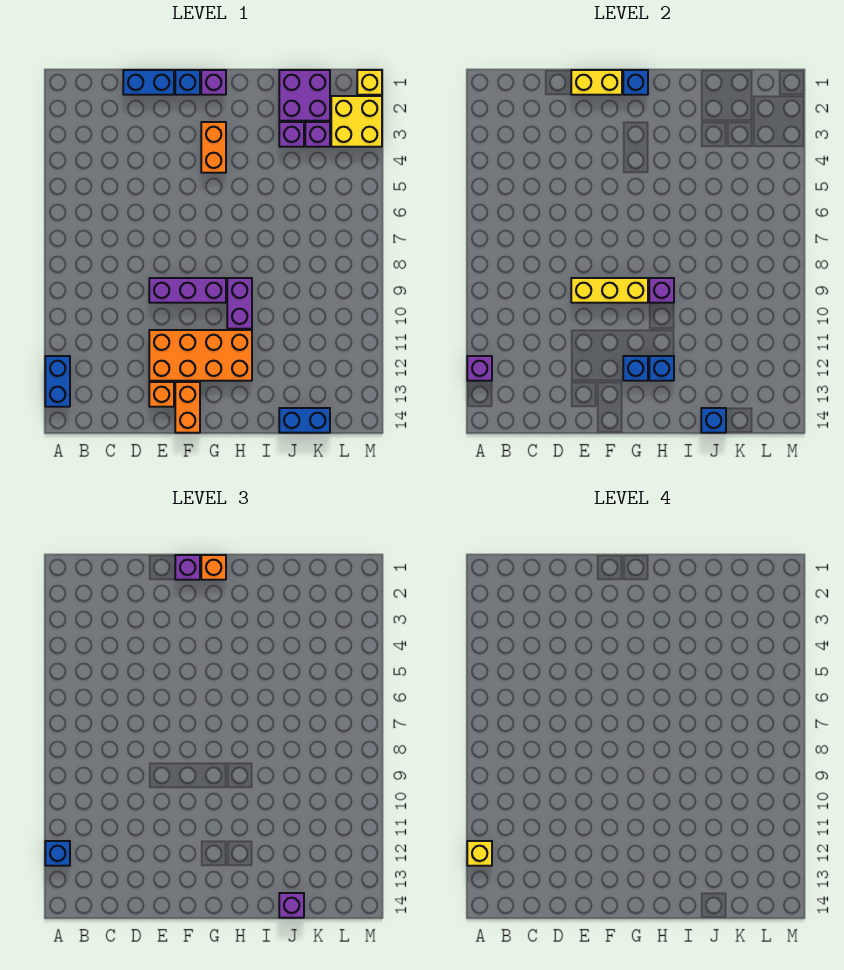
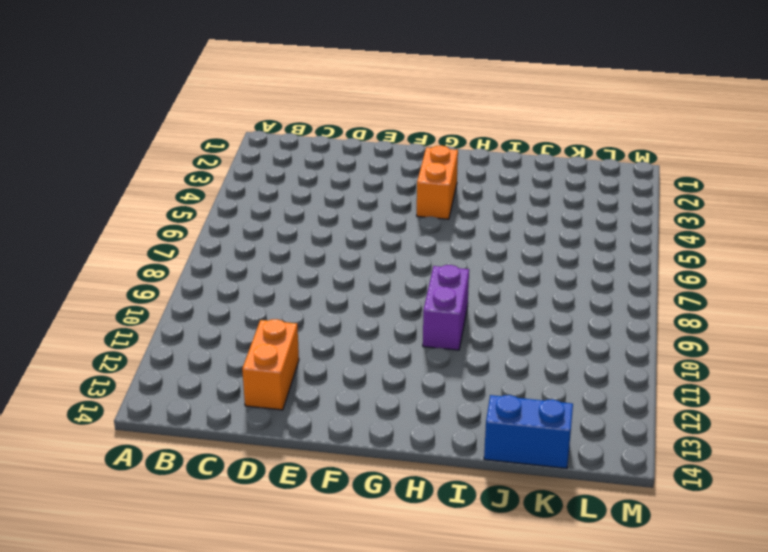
orange brick D12:D13 level 1 -> orange brick F13:F14 level 1
none -> blue brick A12:A13 level 1
none -> blue brick D1:E1 level 1
none -> purple brick E9:G9 level 1

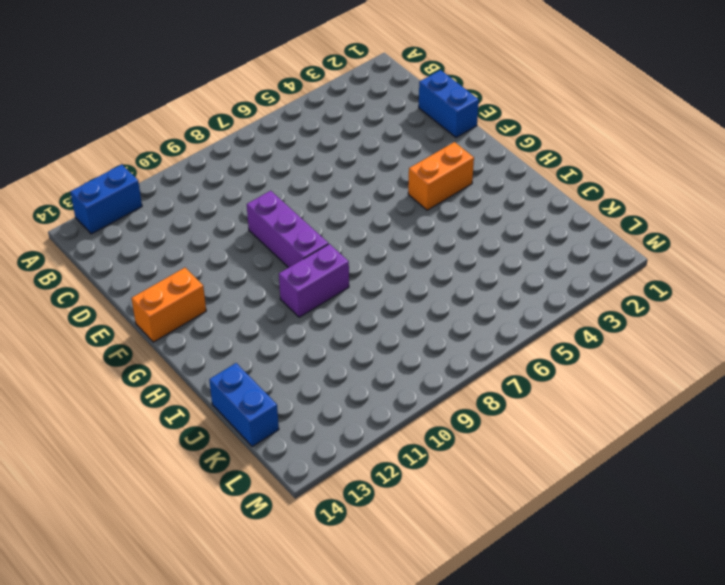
none -> orange brick E11:H12 level 1
none -> orange brick E13 level 1
none -> blue brick F1 level 1

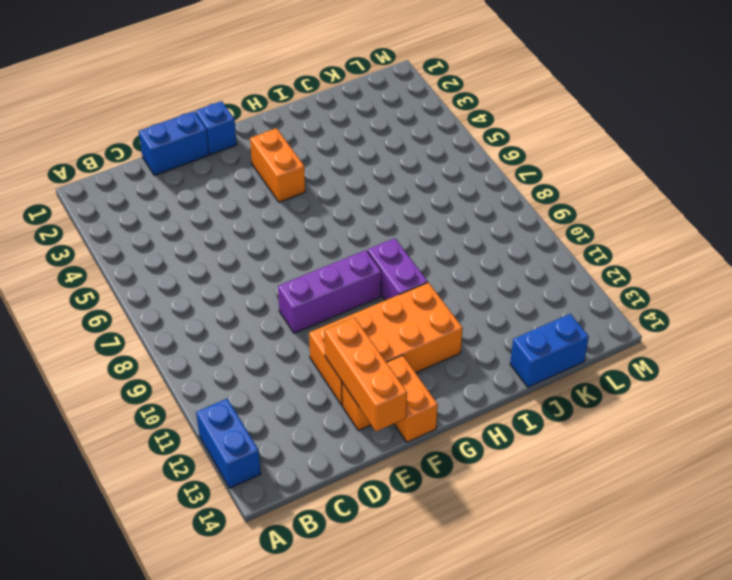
orange brick E12:E14 level 2 -> none
none -> purple brick G1 level 1
none -> purple brick J1:K2 level 1
none -> purple brick J3 level 1

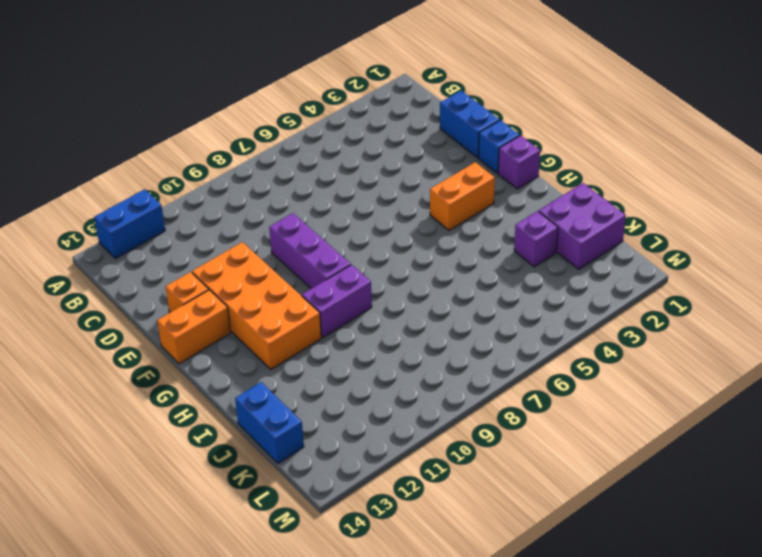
none -> purple brick K3 level 1
none -> yellow brick L2:M3 level 1
none -> yellow brick M1 level 1

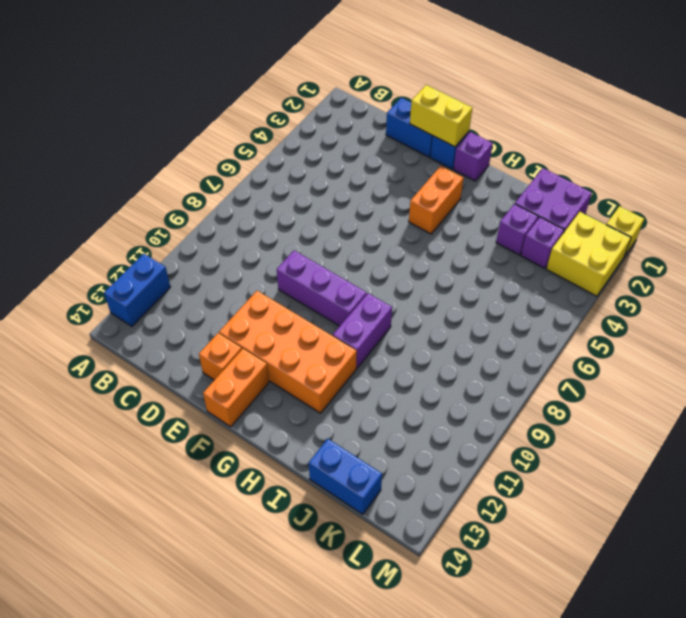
none -> purple brick A12 level 2
none -> yellow brick E9:G9 level 2
none -> blue brick G1 level 2

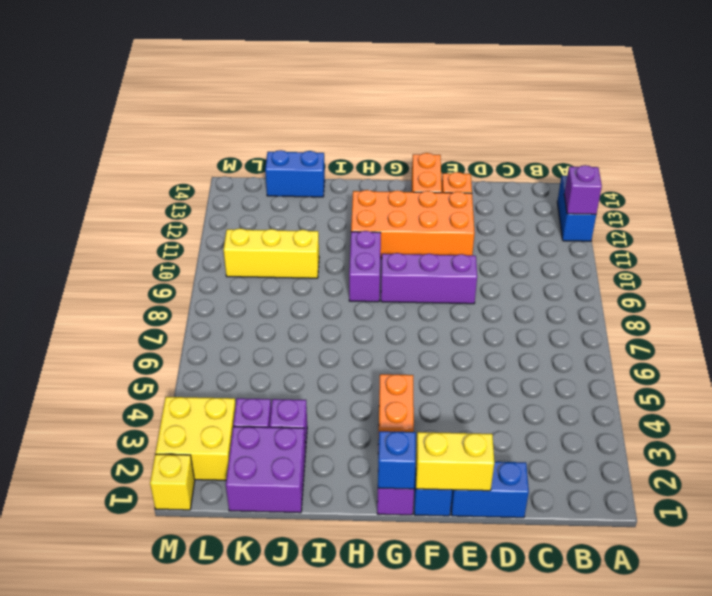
yellow brick J10:L10 level 1 -> yellow brick E9:G9 level 2
none -> blue brick G12 level 2
none -> purple brick H9 level 2
none -> blue brick H12 level 2

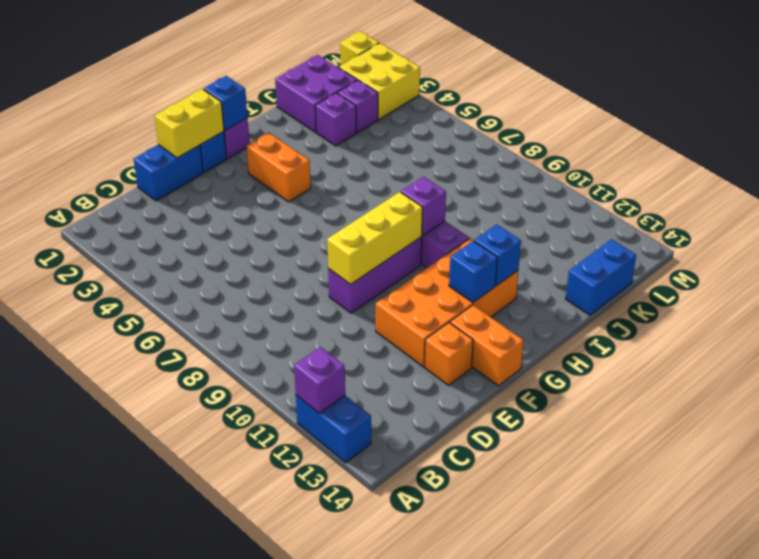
none -> blue brick J14 level 2
none -> blue brick A12 level 3
none -> purple brick F1 level 3

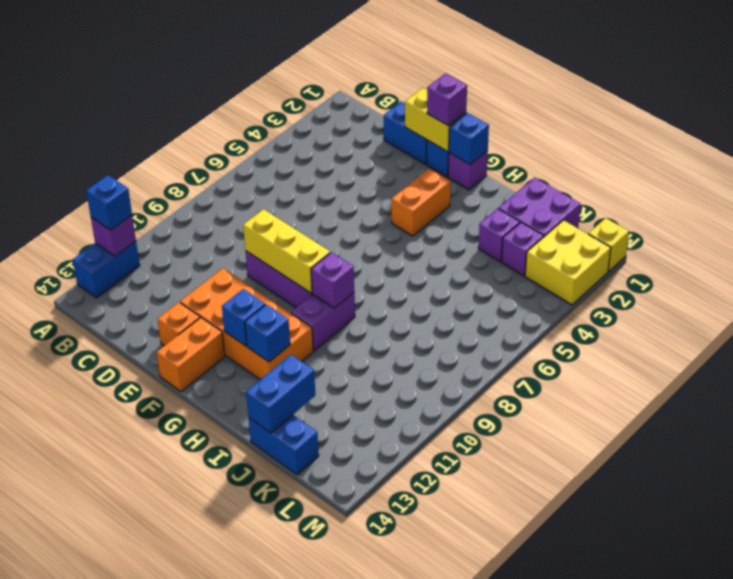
blue brick J13:J14 level 2 -> blue brick J14 level 2
none -> orange brick G1 level 3
none -> purple brick J14 level 3
none -> yellow brick A12 level 4

